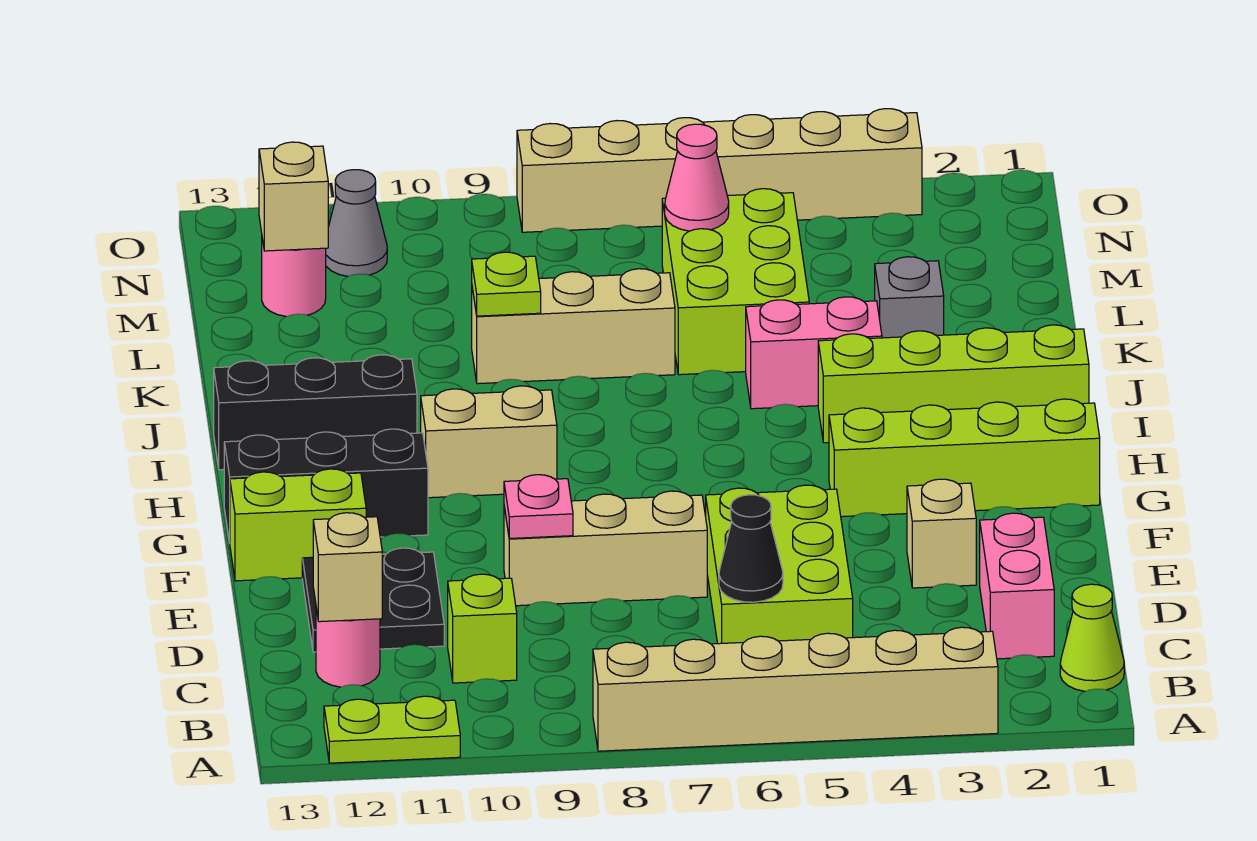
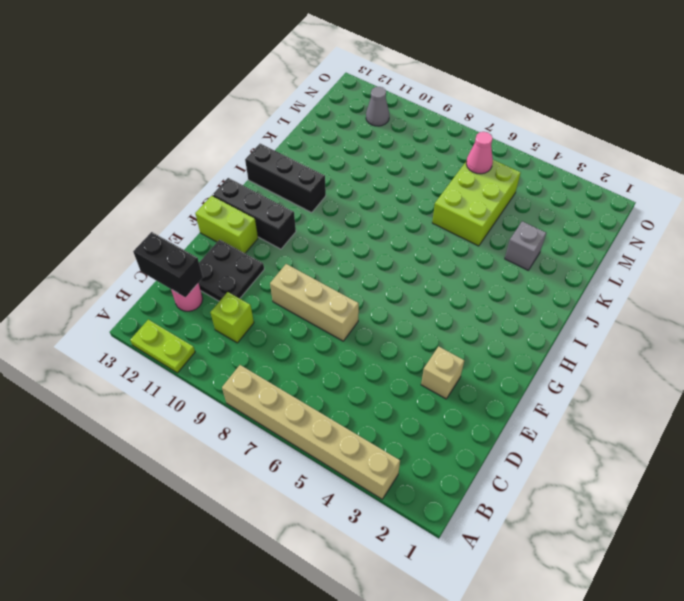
black brick C12:C13 level 2 -> tan brick C12 level 2
none -> lime cone B1 level 1
none -> pink brick C2:D2 level 1
none -> lime brick C5:E6 level 1

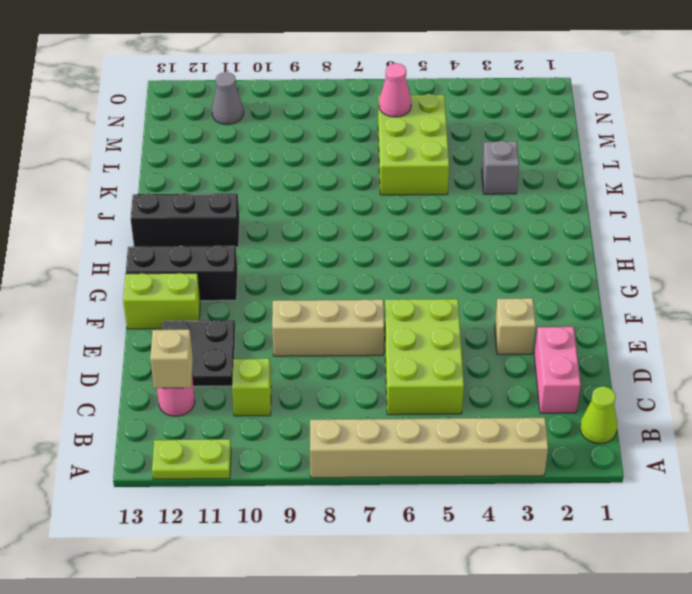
none -> lime brick G1:G4 level 1
none -> tan brick H9:H10 level 1
none -> lime brick I1:I4 level 1

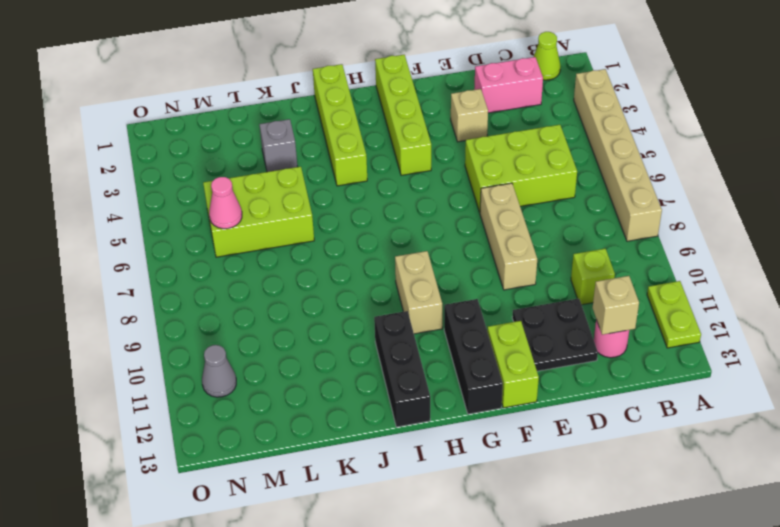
none -> pink brick J4:J5 level 1
none -> tan brick K7:K9 level 1
none -> pink round brick M12 level 1

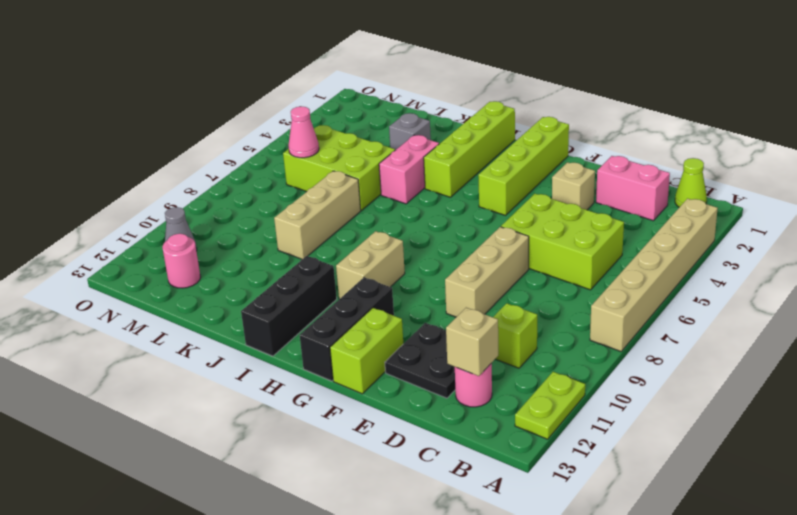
none -> tan brick O3:O8 level 1
none -> black cone C6 level 2
none -> pink plate E9 level 2

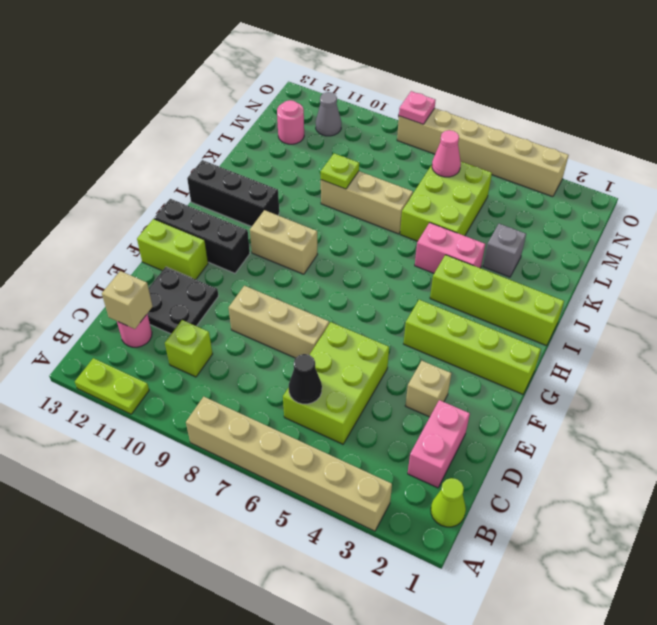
pink plate O8 level 2 -> pink plate E9 level 2
none -> tan brick M12 level 2

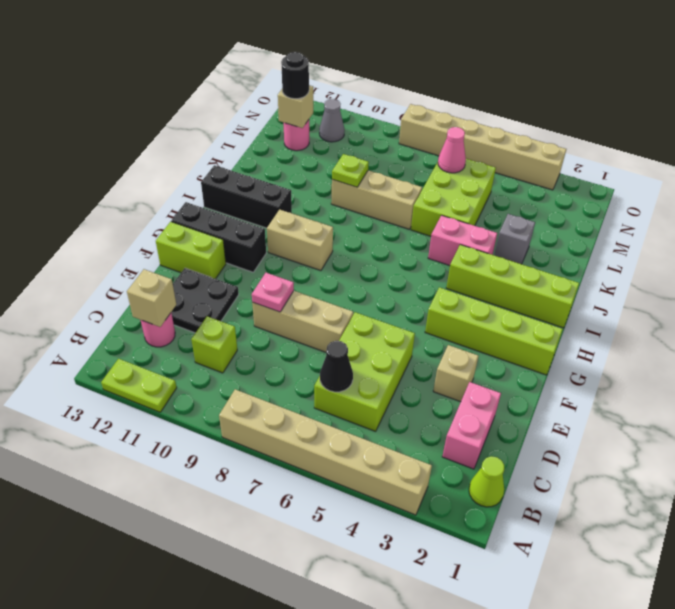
black round brick M12 level 3 -> none

